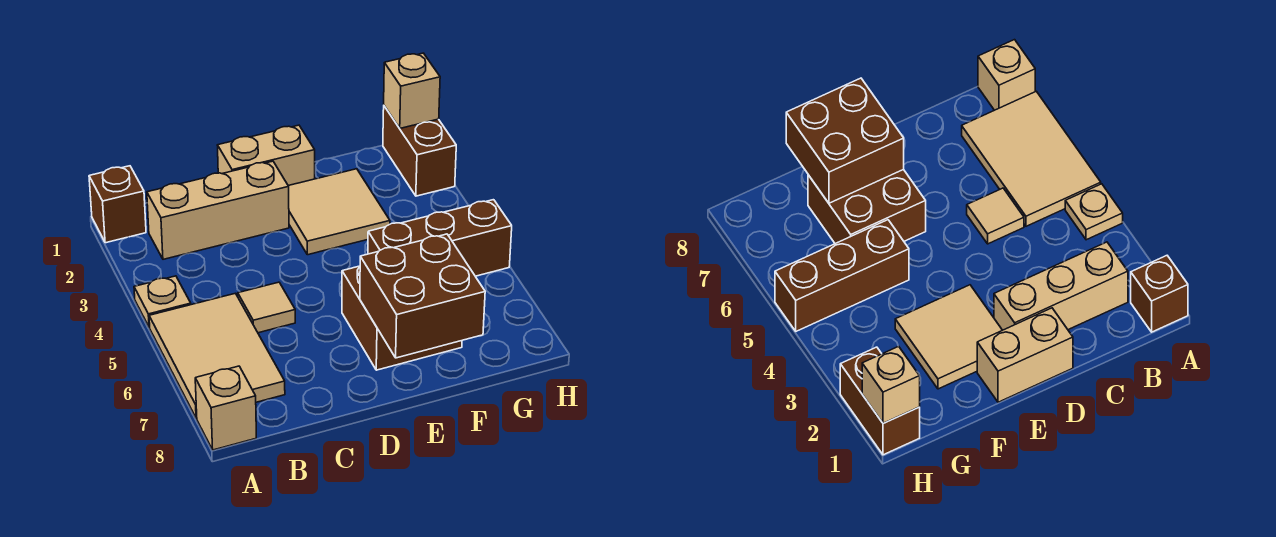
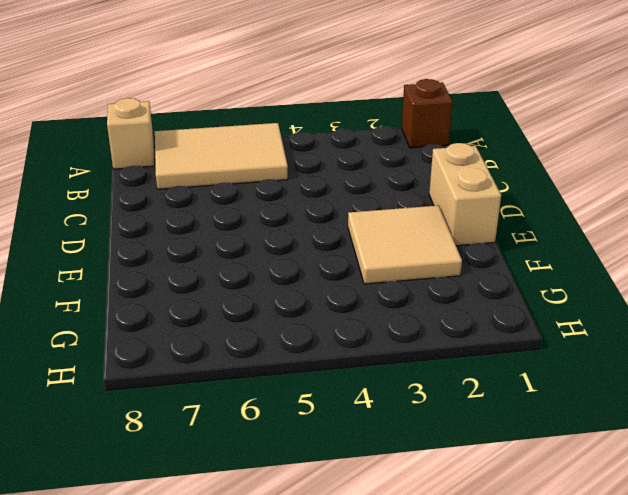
none -> tan plate A4 level 1
none -> tan brick B2:D2 level 1
none -> tan tile C5 level 1

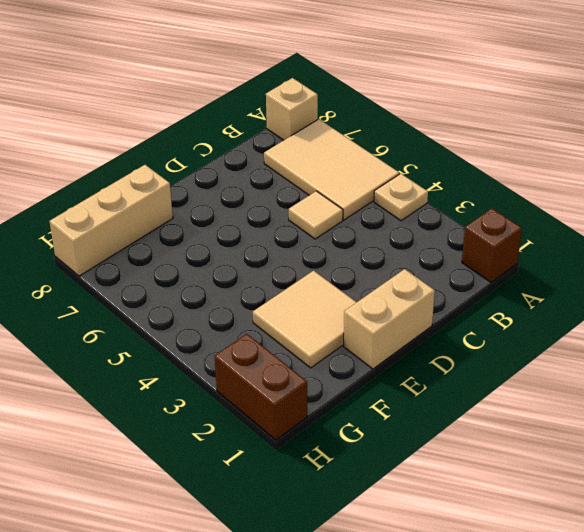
tan brick F8:H8 level 1 -> tan brick B2:D2 level 1
none -> brown brick E6:F7 level 1
none -> brown brick F5:H5 level 1
none -> brown brick E7:F8 level 2

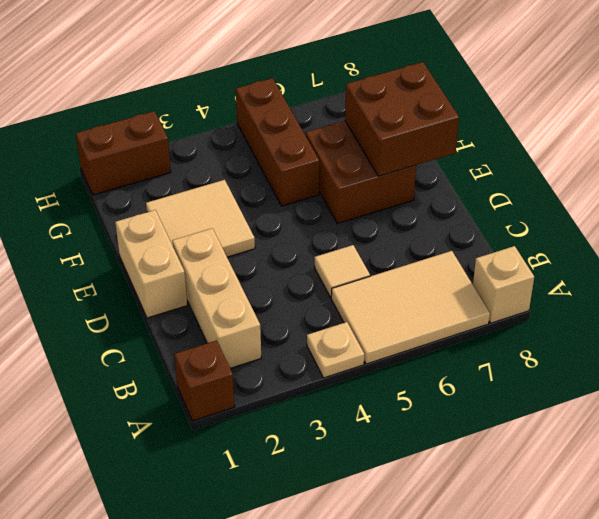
none -> tan brick H1 level 2

